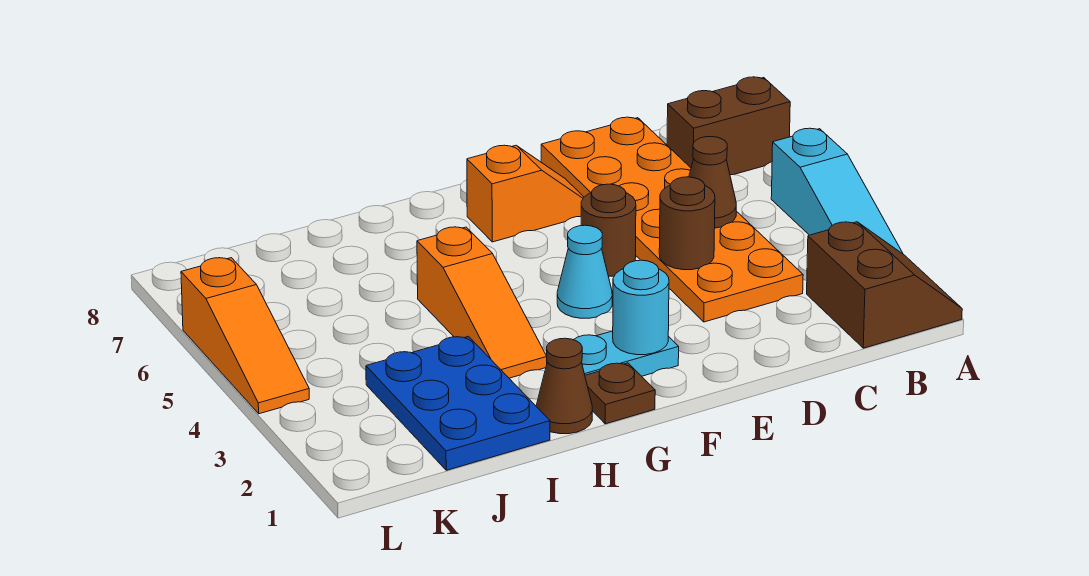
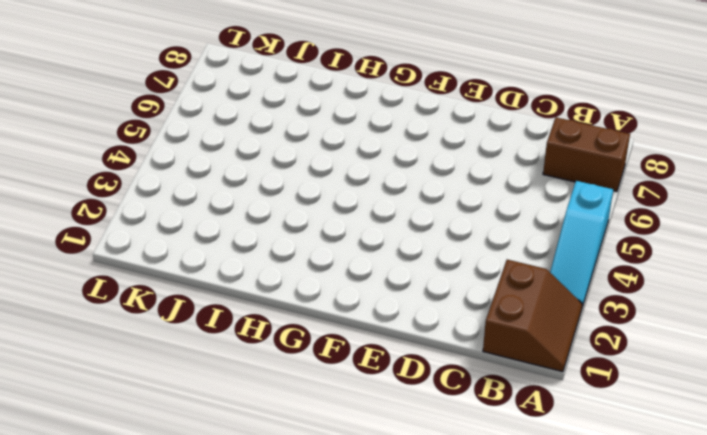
none -> orange plate C3:D8 level 1
none -> brown round brick E5 level 1
none -> orange slope E7:F7 level 1 top F

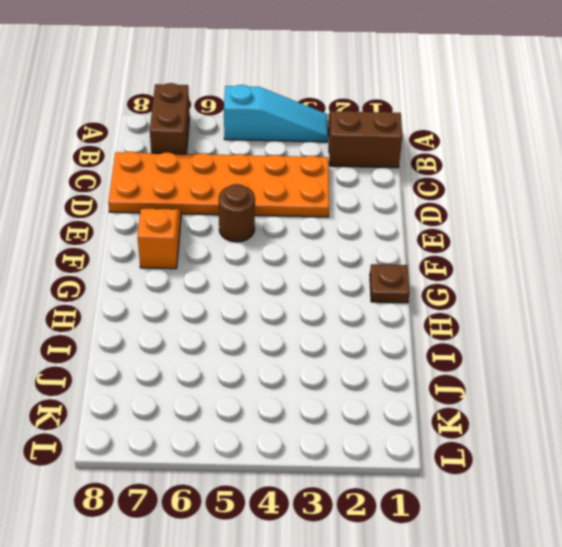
none -> cyan plate F2:G2 level 1
none -> cyan cone F4 level 1
none -> brown cone H1 level 1

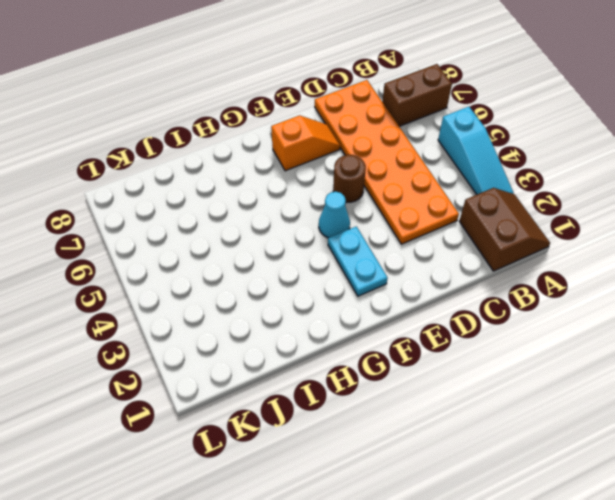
cyan plate F2:F3 level 1 -> cyan plate F2:G2 level 1
none -> brown plate G1 level 1
none -> brown cone H1 level 1
none -> orange slope H3:H5 level 1 top 5

